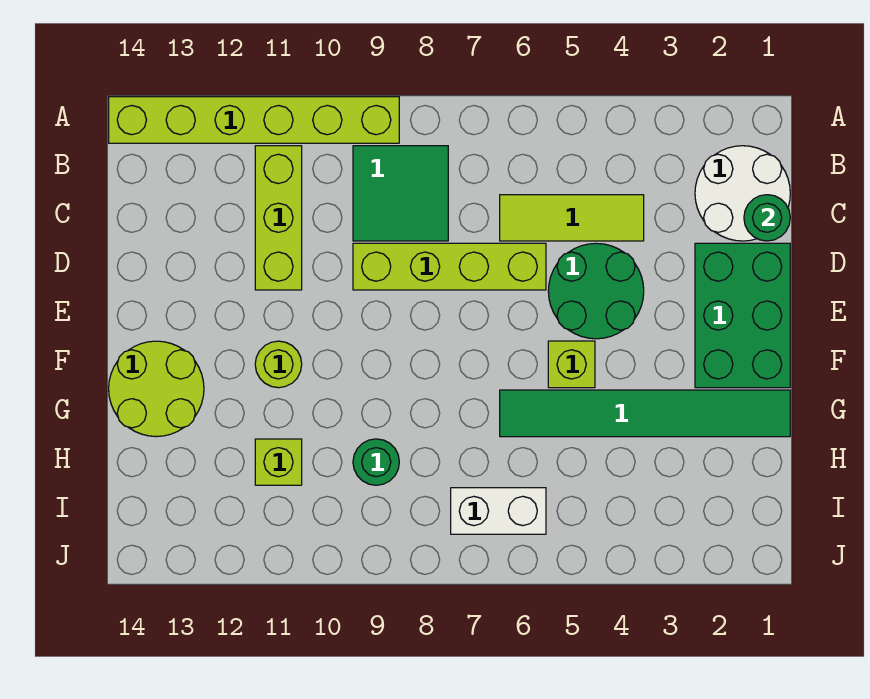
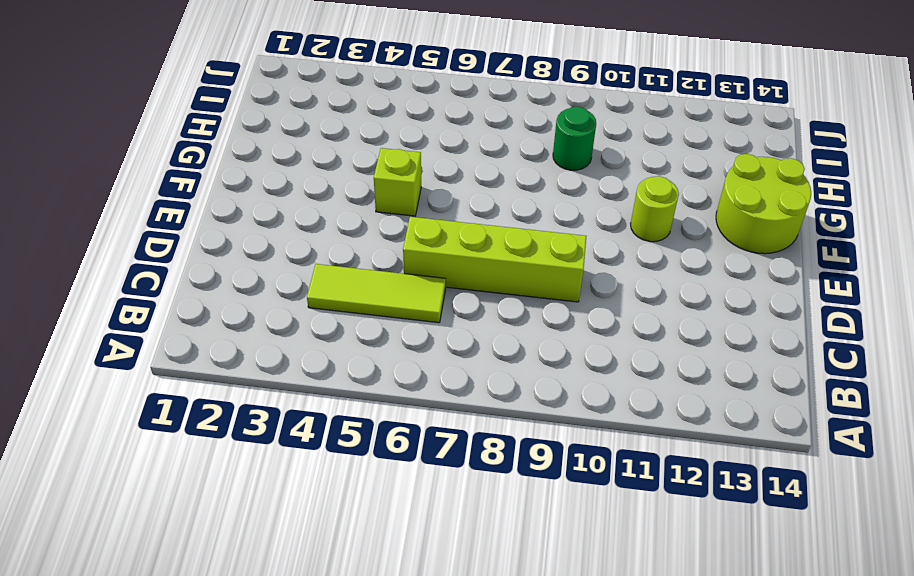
none -> lime brick A9:A14 level 1
none -> white round brick B1:C2 level 1
none -> green tile B8:C9 level 1

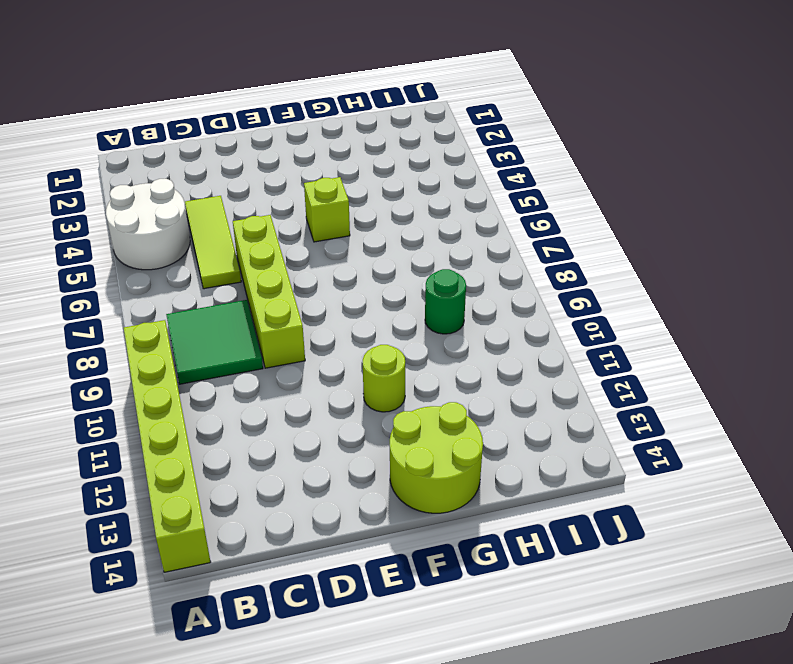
white round brick A4:B5 level 1 -> white round brick B1:C2 level 1
none -> lime brick B11:D11 level 1
none -> green brick D1:F2 level 1
none -> green round brick D4:E5 level 1

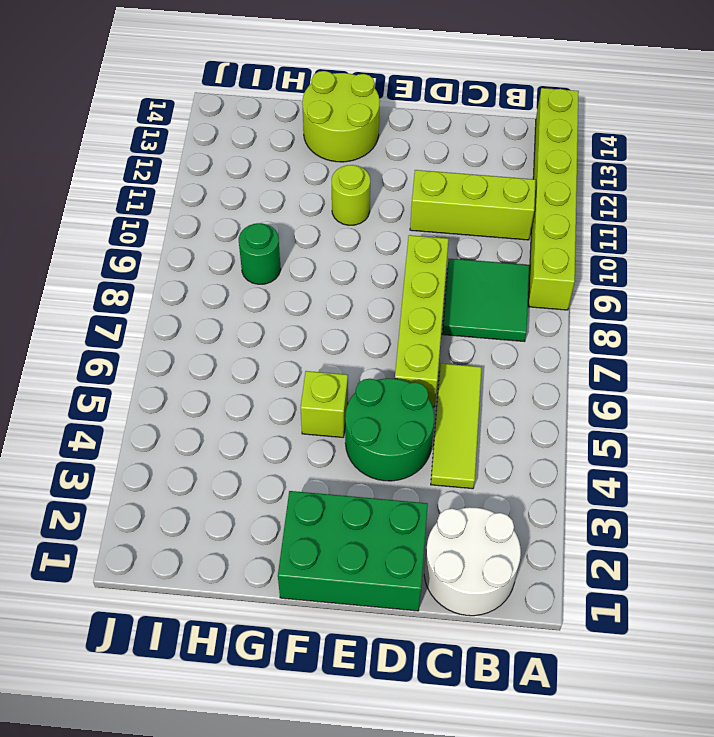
none -> green tile G1:G6 level 1
none -> lime brick H11 level 1
none -> white brick I6:I7 level 1

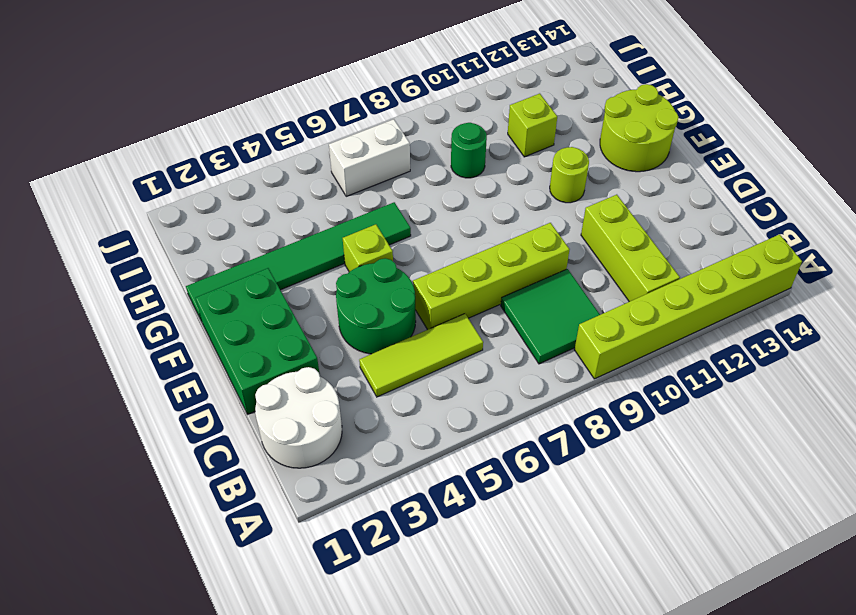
none -> green round brick C1 level 2

